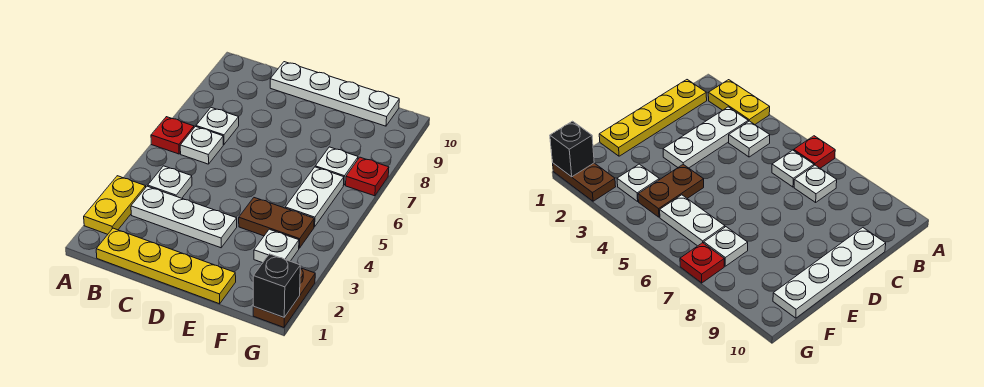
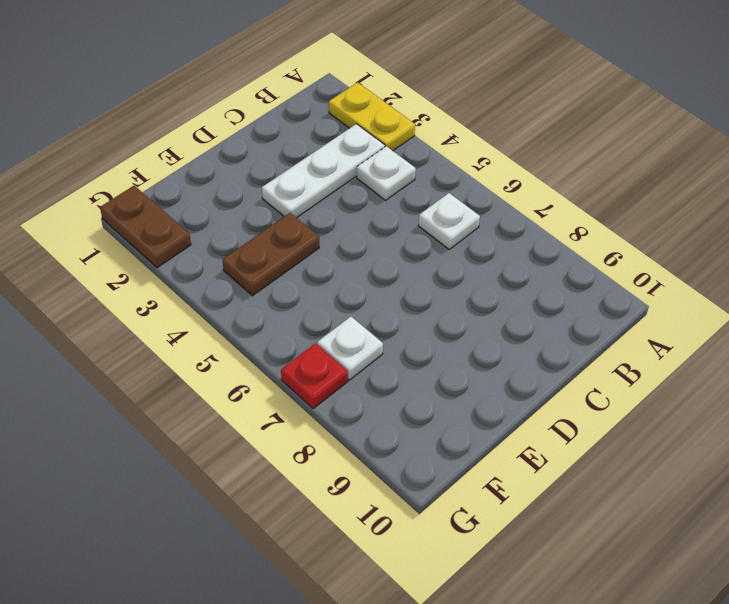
none -> red plate A6 level 1
none -> yellow plate B1:E1 level 1
none -> white plate B7 level 1

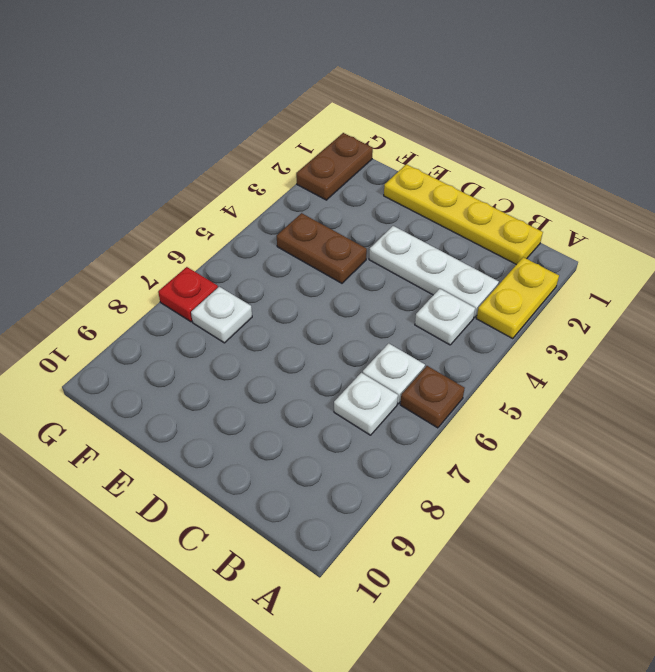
brown plate A6 level 1 -> red plate A6 level 1
none -> white plate C10:F10 level 1
none -> white plate F3 level 1
none -> white plate F5:F6 level 1

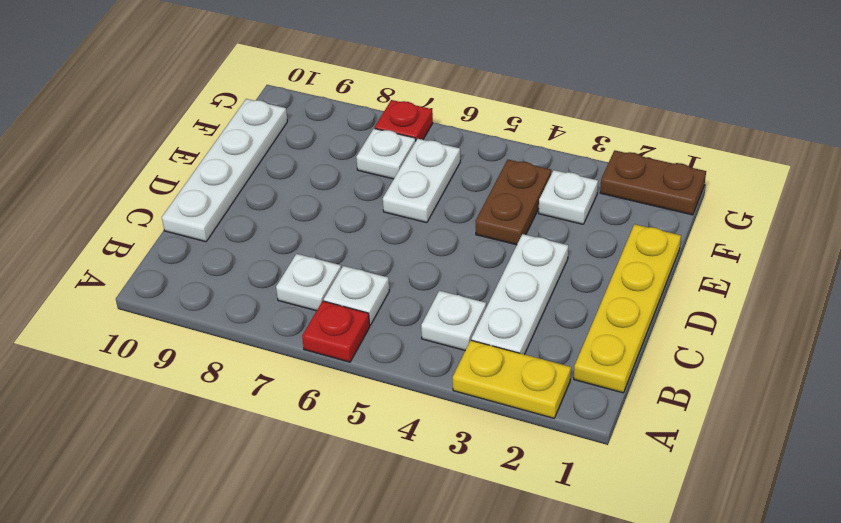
white plate E6:F6 level 1 -> white plate F5:F6 level 1
none -> black brick G1 level 2

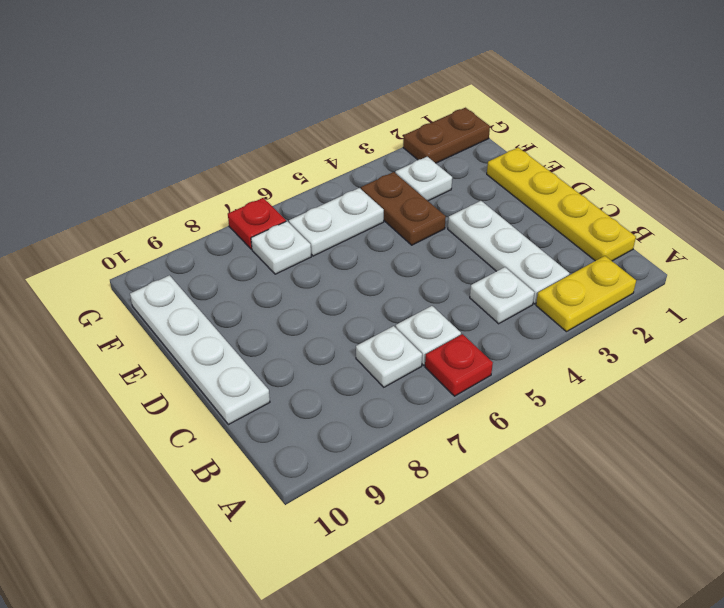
none -> black brick G1 level 2

